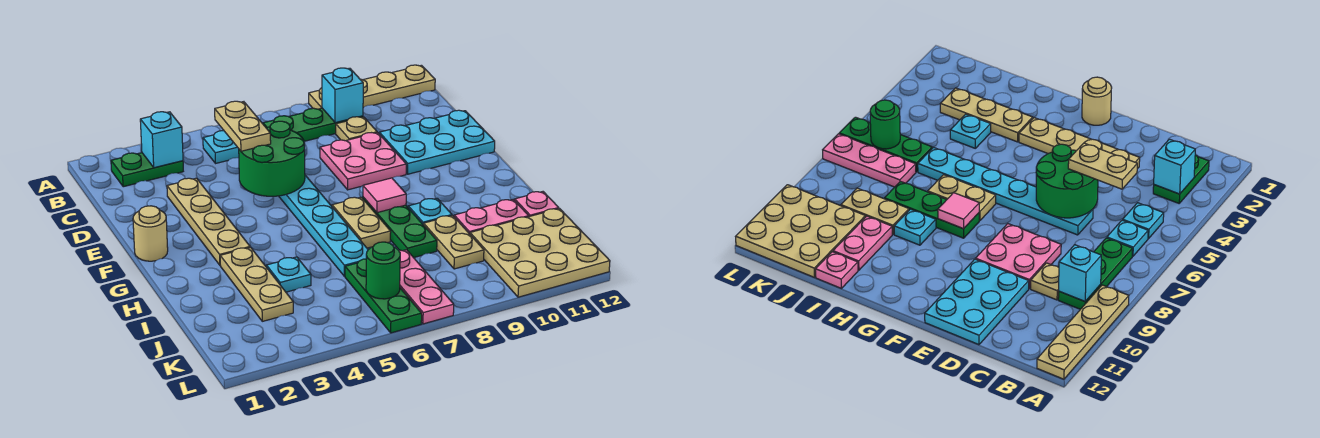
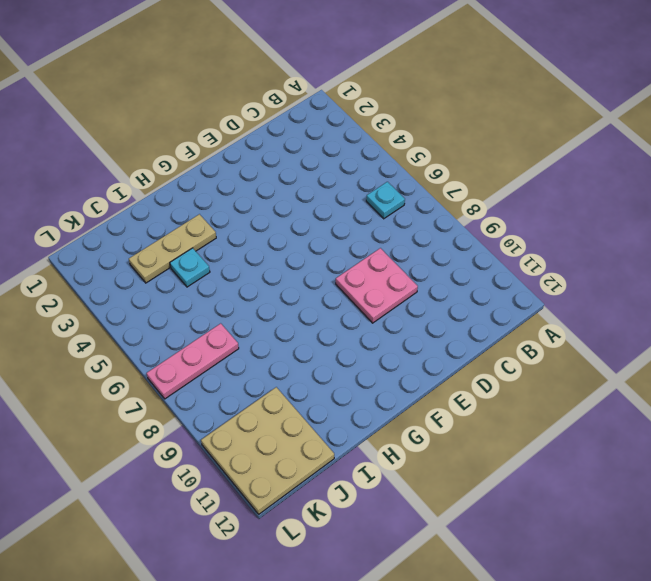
none -> tan plate A9:A12 level 1
none -> green plate B2:B3 level 1
none -> cyan plate B5 level 1

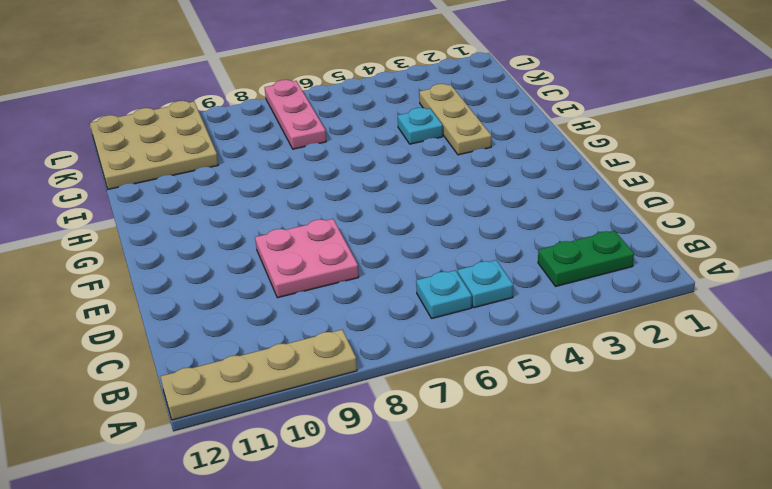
none -> green plate B7:B9 level 1
none -> tan plate C9 level 1
none -> tan plate D3:G3 level 1

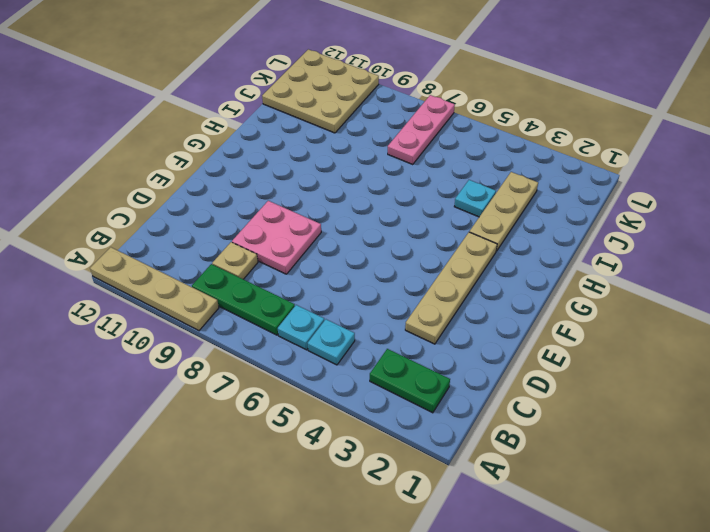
none -> cyan plate D6:I6 level 1
none -> cyan plate D10:E12 level 1
none -> tan round brick F1 level 1

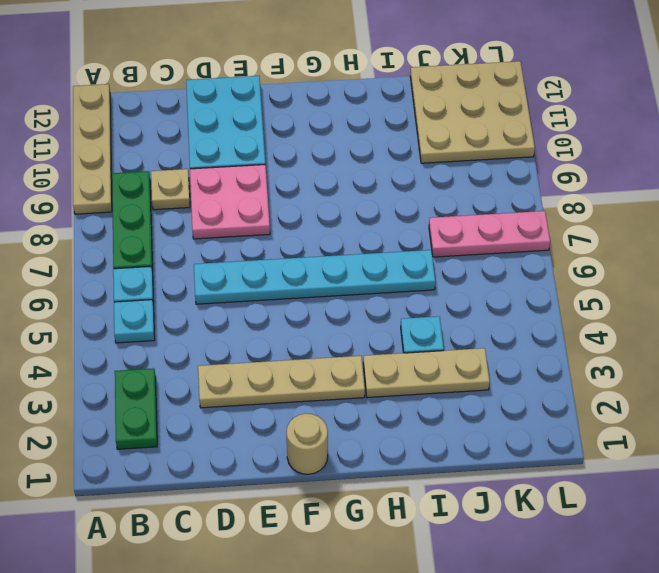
none -> tan plate G7:H7 level 1
none -> green plate G8:I8 level 1
none -> cyan plate H9 level 1

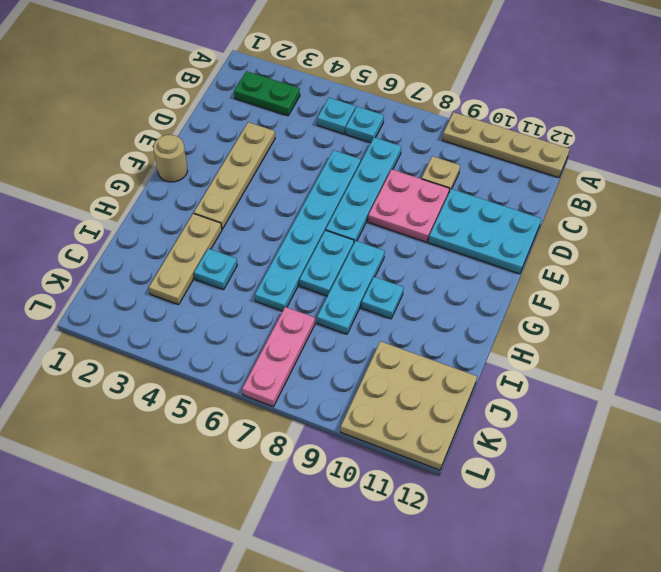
cyan plate C7:F7 level 1 -> none
cyan plate G7:H7 level 1 -> tan plate G7:H7 level 1
cyan plate G8:I8 level 1 -> green plate G8:I8 level 1
none -> green plate B7:B9 level 1
none -> tan plate I9:J9 level 1
none -> pink plate I10:I11 level 1

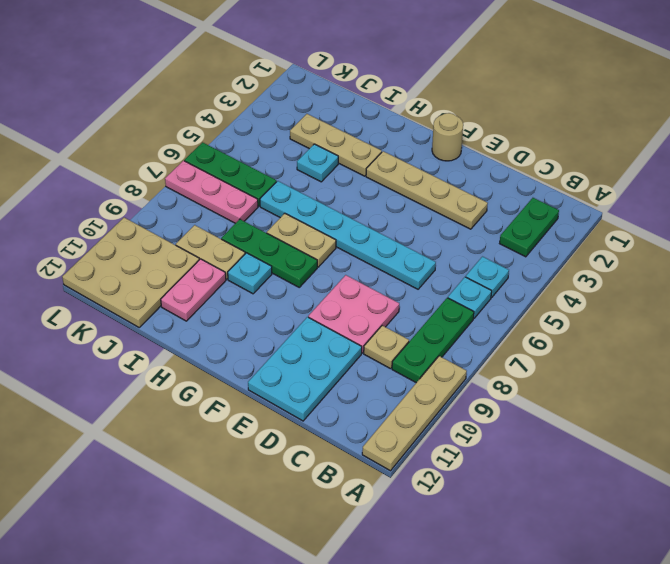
none -> pink plate I12 level 1
none -> cyan brick B3 level 2
none -> cyan brick B9 level 2

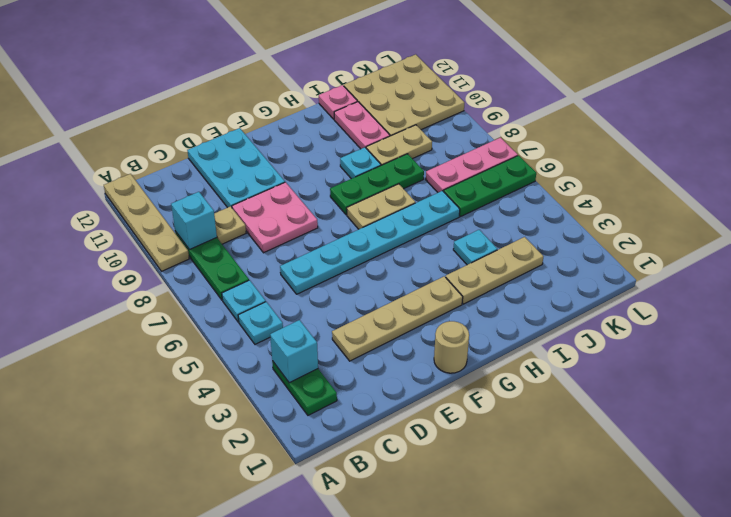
none -> green round brick D5:E6 level 2
none -> pink tile G8 level 2
none -> green round brick K6 level 2

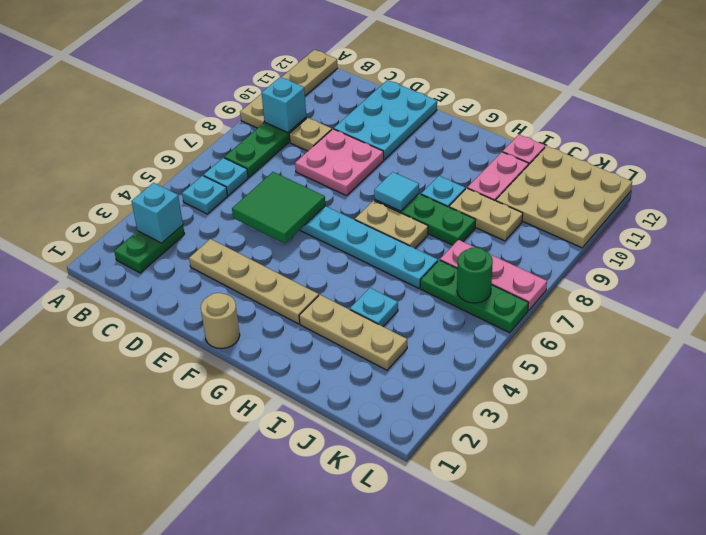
green tile D5:E6 level 2 -> green round brick D5:E6 level 2
cyan tile G8 level 2 -> pink tile G8 level 2
none -> tan plate C5:D5 level 3

